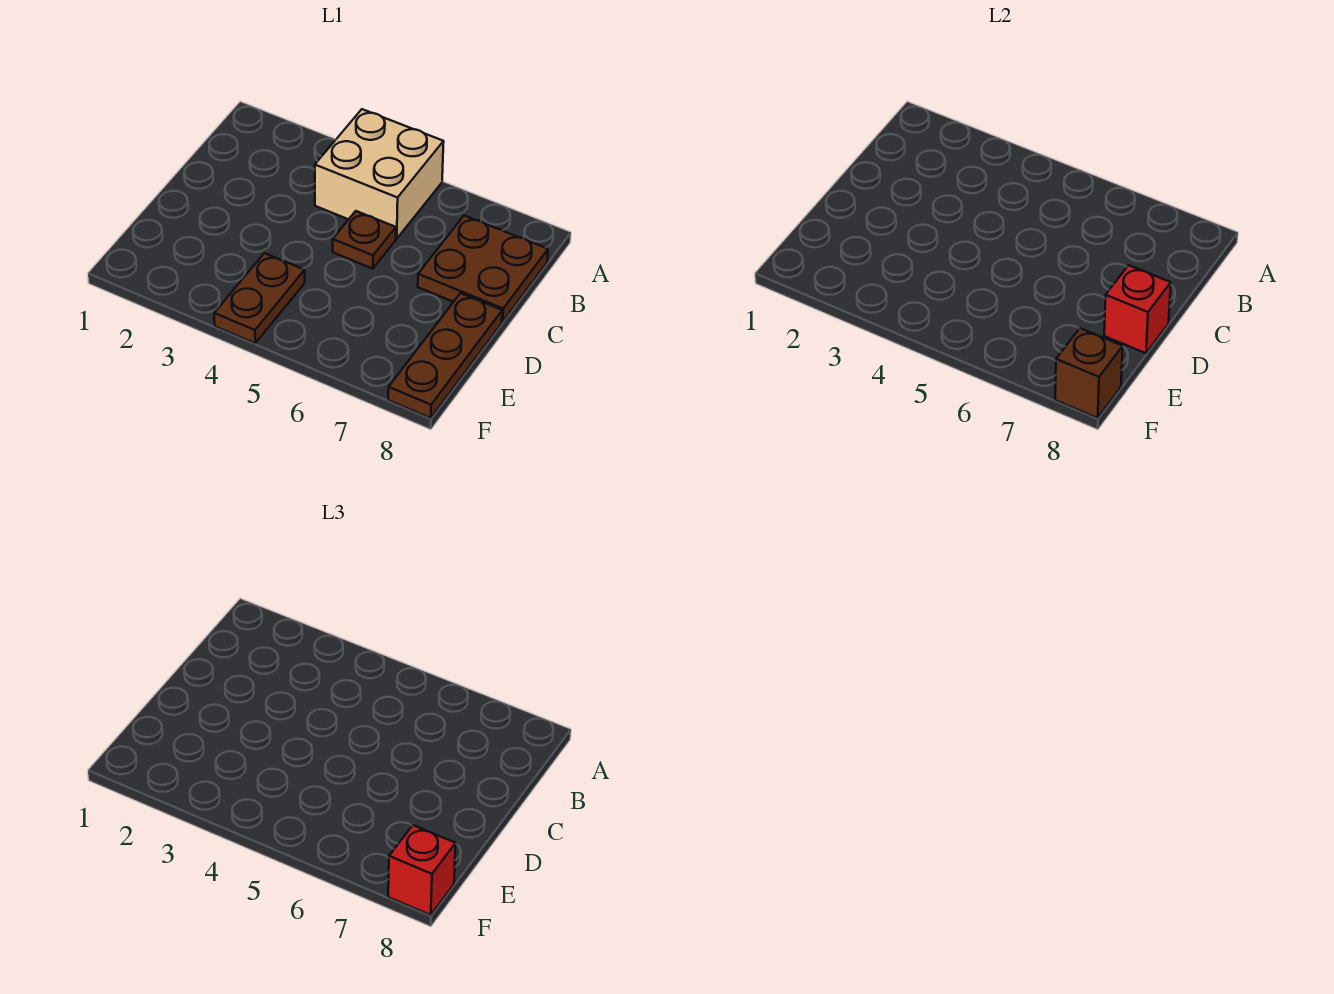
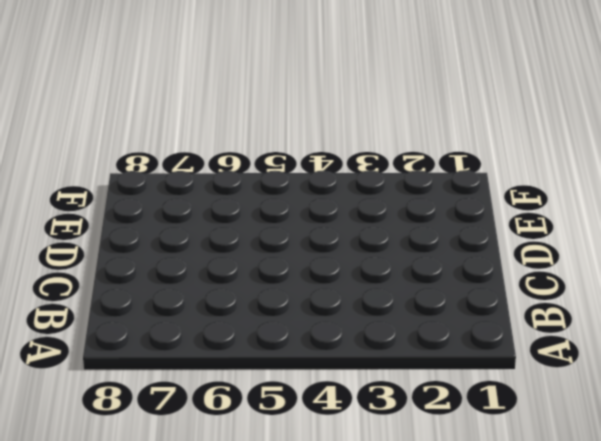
none -> tan brick A4:B5 level 1
none -> brown plate B7:C8 level 1

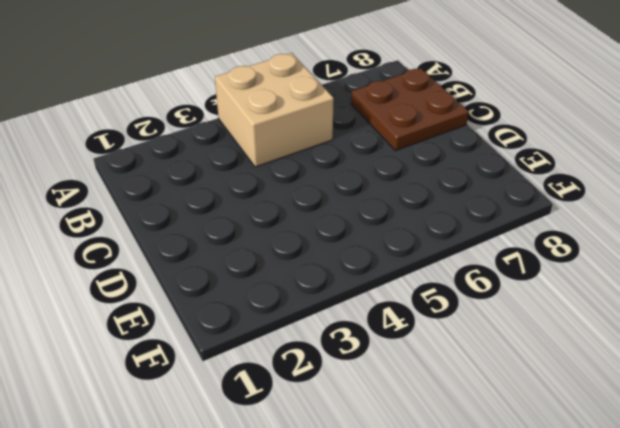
none -> brown plate C5 level 1
none -> brown plate D8:F8 level 1

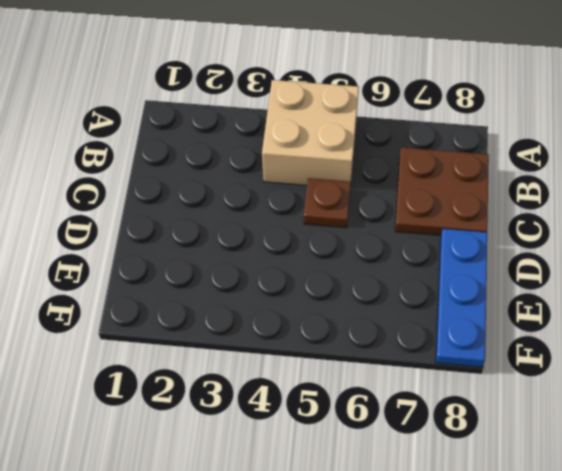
blue plate D8:F8 level 1 -> brown plate D8:F8 level 1
none -> brown plate E4:F4 level 1
none -> red brick D8 level 2

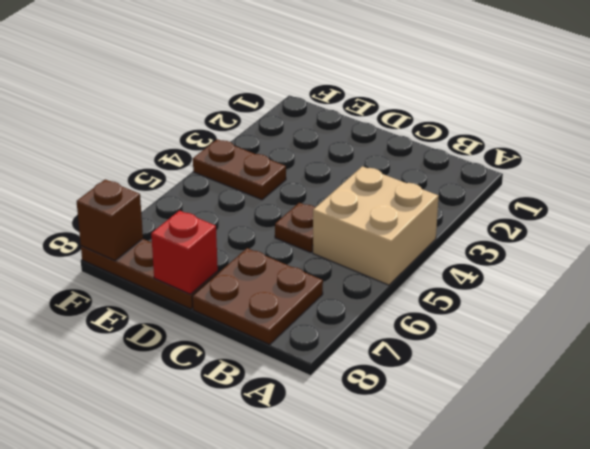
none -> red brick F8 level 3

